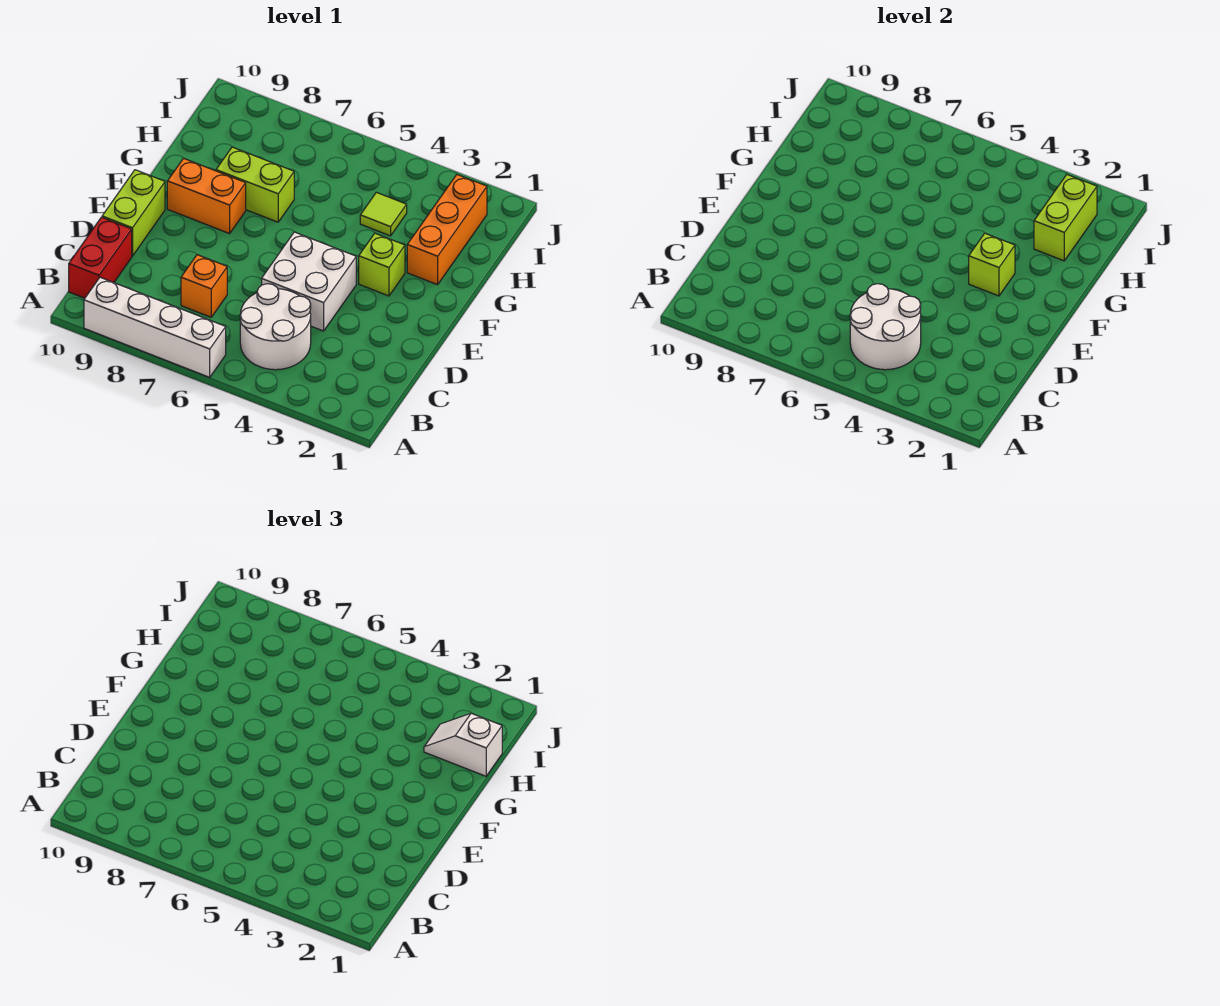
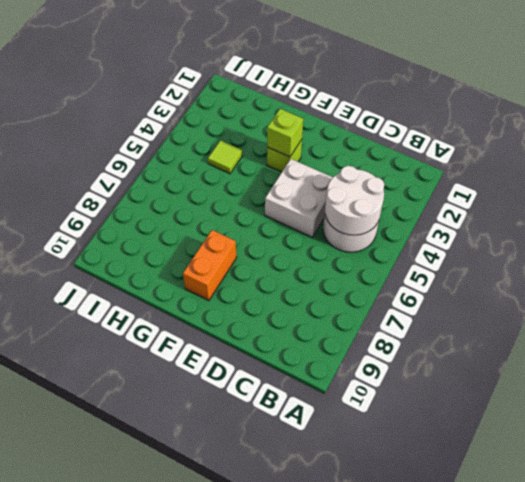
none -> white brick A6:A9 level 1
none -> red brick B10:C10 level 1
none -> orange brick C7 level 1

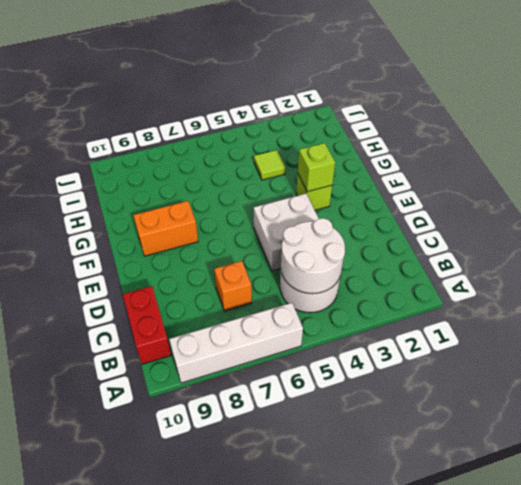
none -> lime brick D10:E10 level 1
none -> orange brick G2:I2 level 1
none -> lime brick G7:G8 level 1

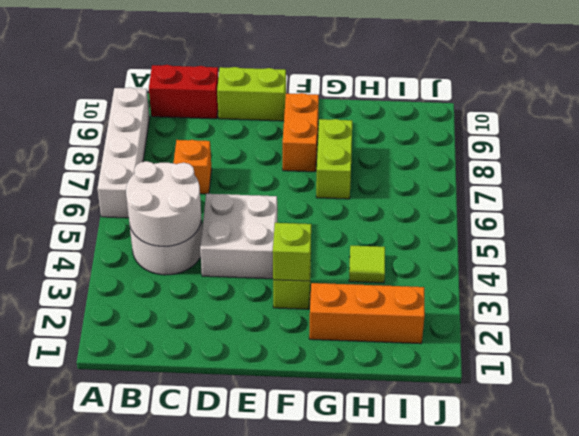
none -> lime brick H2:I2 level 2
none -> white slope H1:H2 level 3 top 1

